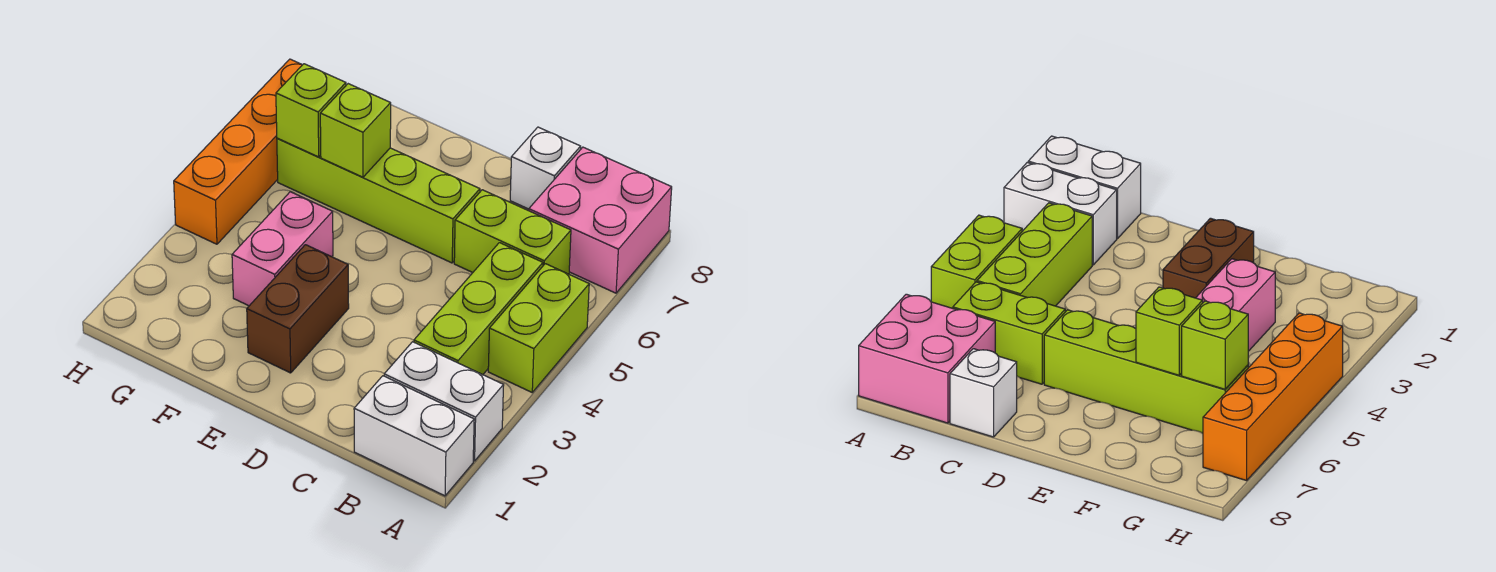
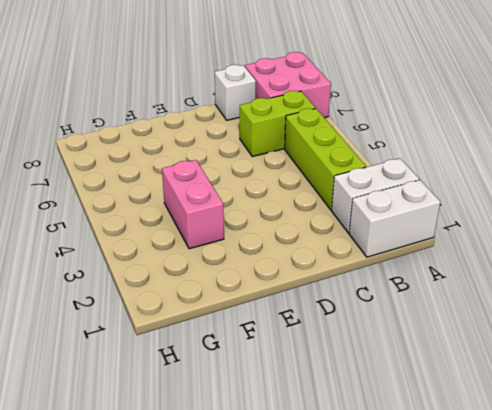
none -> lime brick A4:A5 level 1
none -> lime brick D6:G6 level 1
none -> brown brick E2:E3 level 1

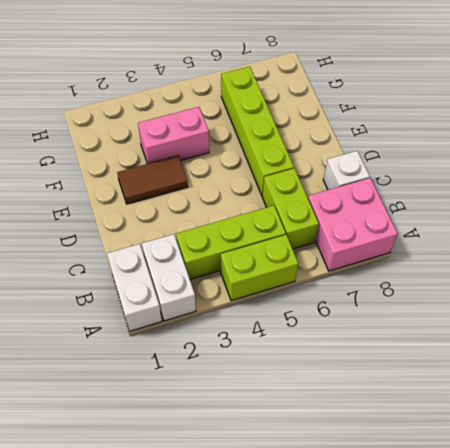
brown tile E2:E3 level 1 -> brown brick E2:E3 level 1
none -> orange brick H4:H7 level 1
none -> lime brick F6 level 2
none -> lime brick G6 level 2

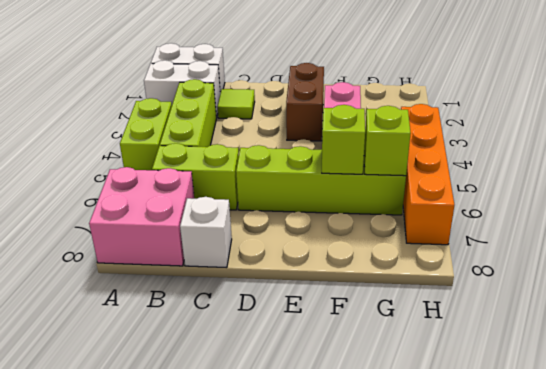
lime tile C2 level 1 -> none

